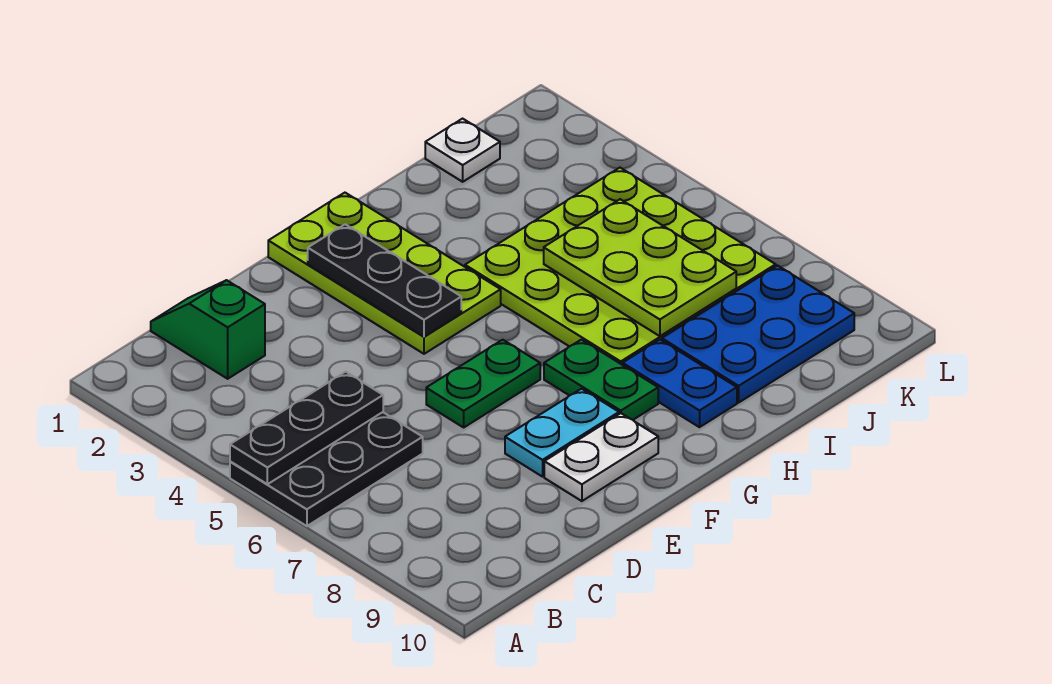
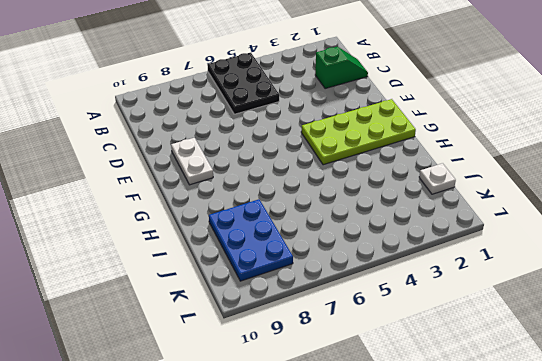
none -> green plate E6:F6 level 1
none -> cyan plate E8:F8 level 1
none -> green plate G7:G8 level 1

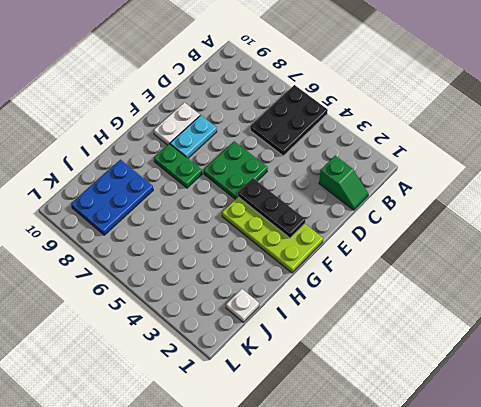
green plate E5:F6 level 1 -> green plate E6:F6 level 1
none -> lime plate H4:K7 level 1
none -> blue plate H8:H9 level 1
none -> black plate A5:C5 level 2

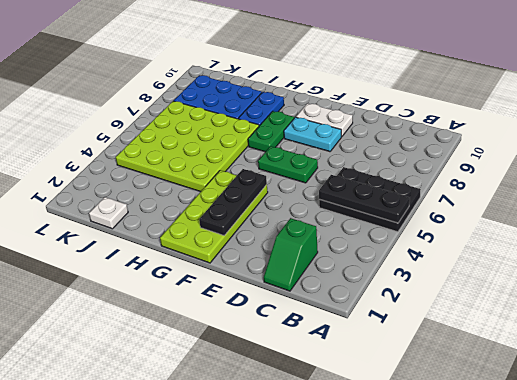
none -> lime plate I5:J7 level 2

